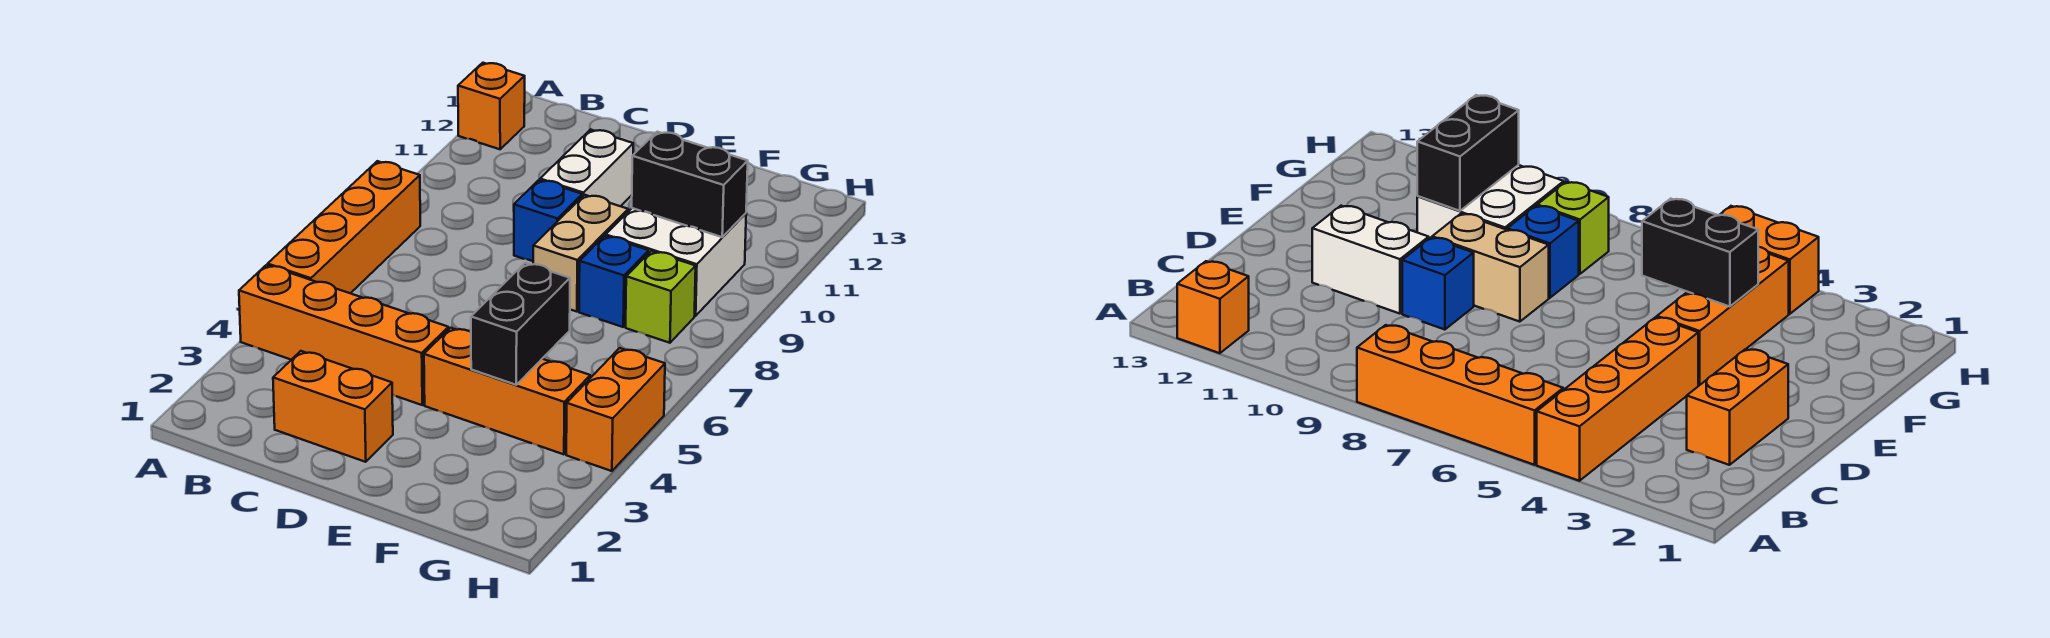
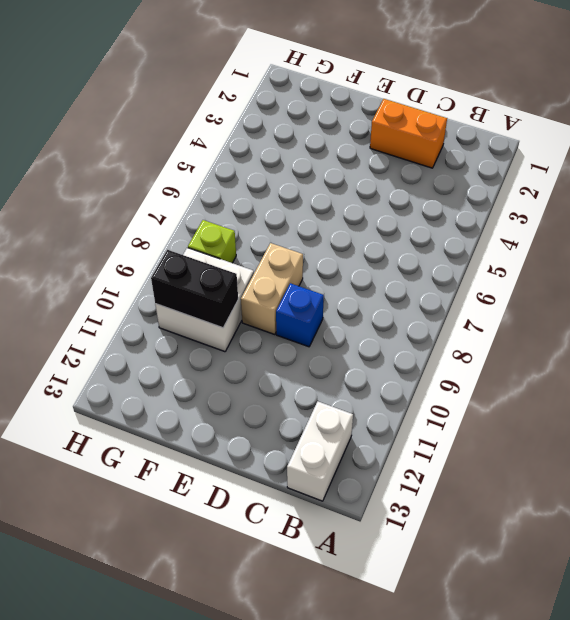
white brick B12:B13 level 1 -> white brick D10:D11 level 1
none -> orange brick A4:D4 level 1
none -> orange brick A5:A8 level 1
none -> orange brick A12 level 1

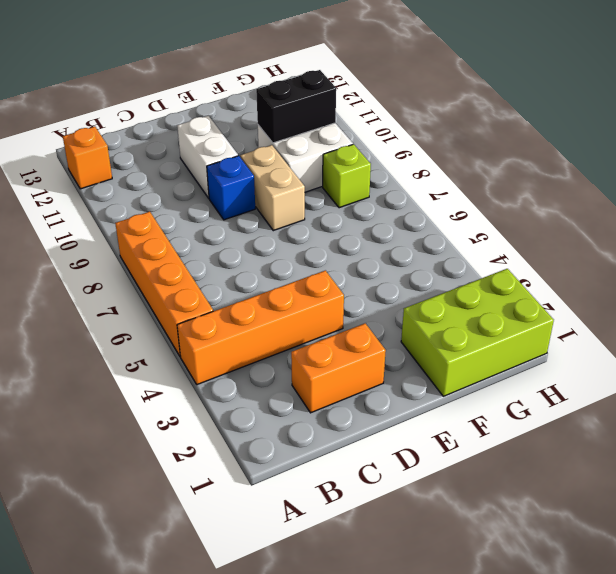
lime brick F1:H2 level 1 -> none
none -> orange brick E4:G4 level 1
none -> blue brick F8 level 1
none -> orange brick H4:H5 level 1

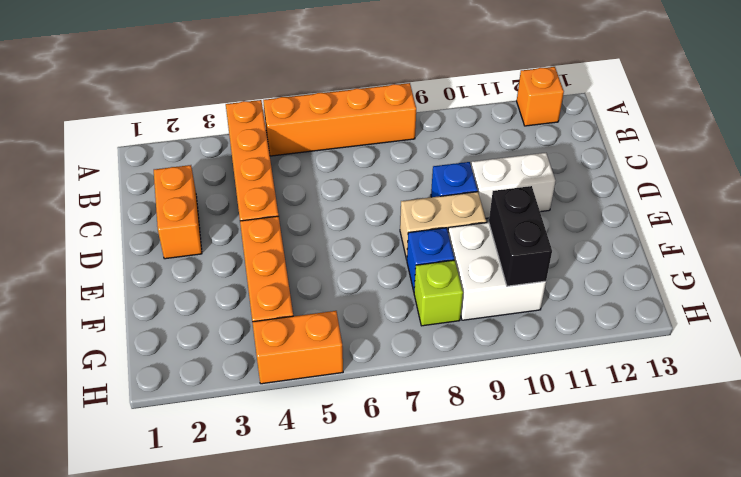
none -> black brick F4:F5 level 2

